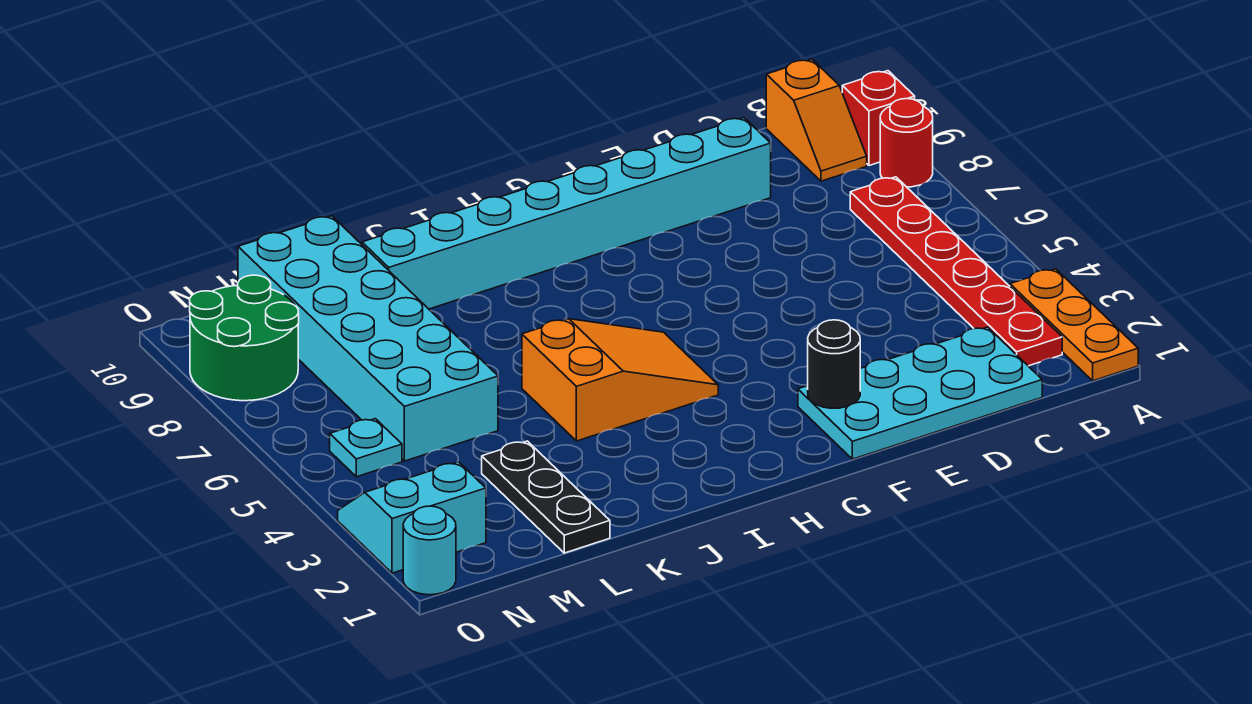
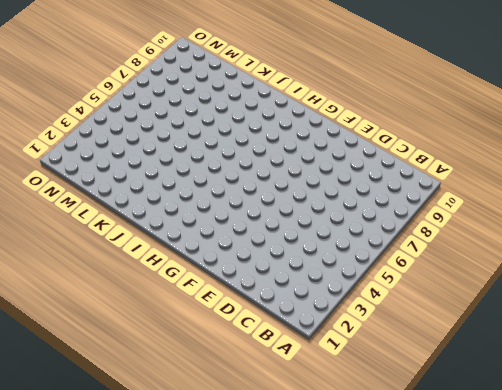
none -> orange plate A1:A3 level 1
none -> red round brick A8 level 1
none -> red brick A9 level 1

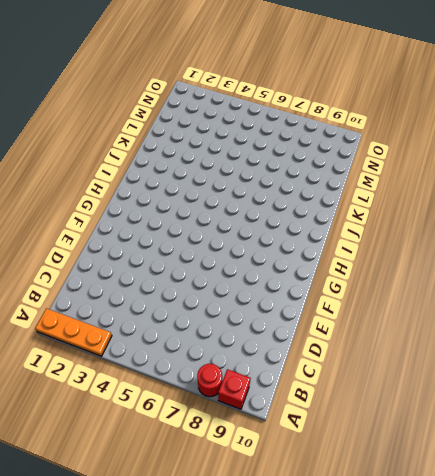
none -> red plate B2:B7 level 1
none -> orange slope B9:B10 level 1 top 10
none -> cyan plate C1:F2 level 1

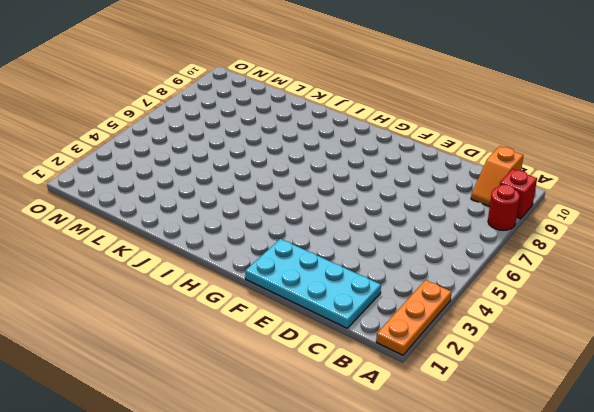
none -> red plate B2:B7 level 1
none -> cyan brick D9:K9 level 1
none -> orange slope H4:J5 level 1 top J

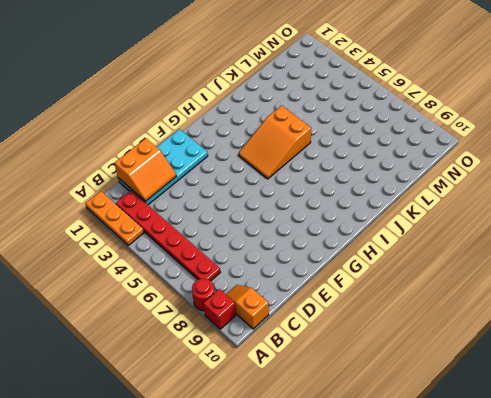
orange slope C1:D2 level 2 top 1 -> none
none -> cyan brick D9:K9 level 1
none -> black plate L1:L3 level 1
none -> cyan brick L5:M10 level 1

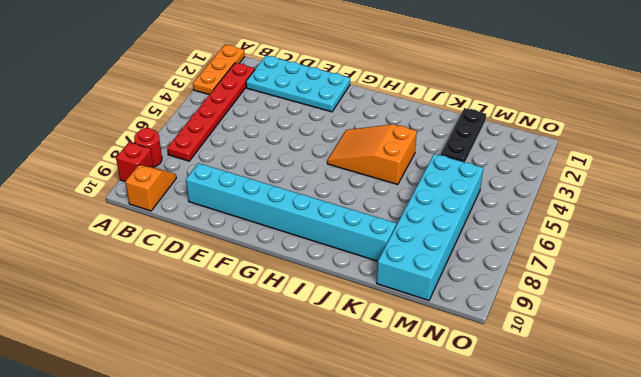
none -> cyan slope N2:O3 level 1 top 2
none -> cyan plate N5 level 1
none -> green round brick N8:O9 level 1

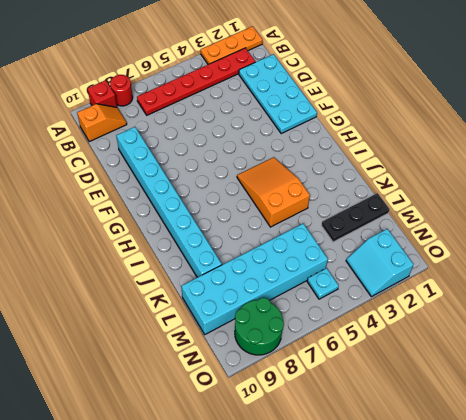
none -> cyan round brick O1 level 1
none -> black round brick F2 level 2

